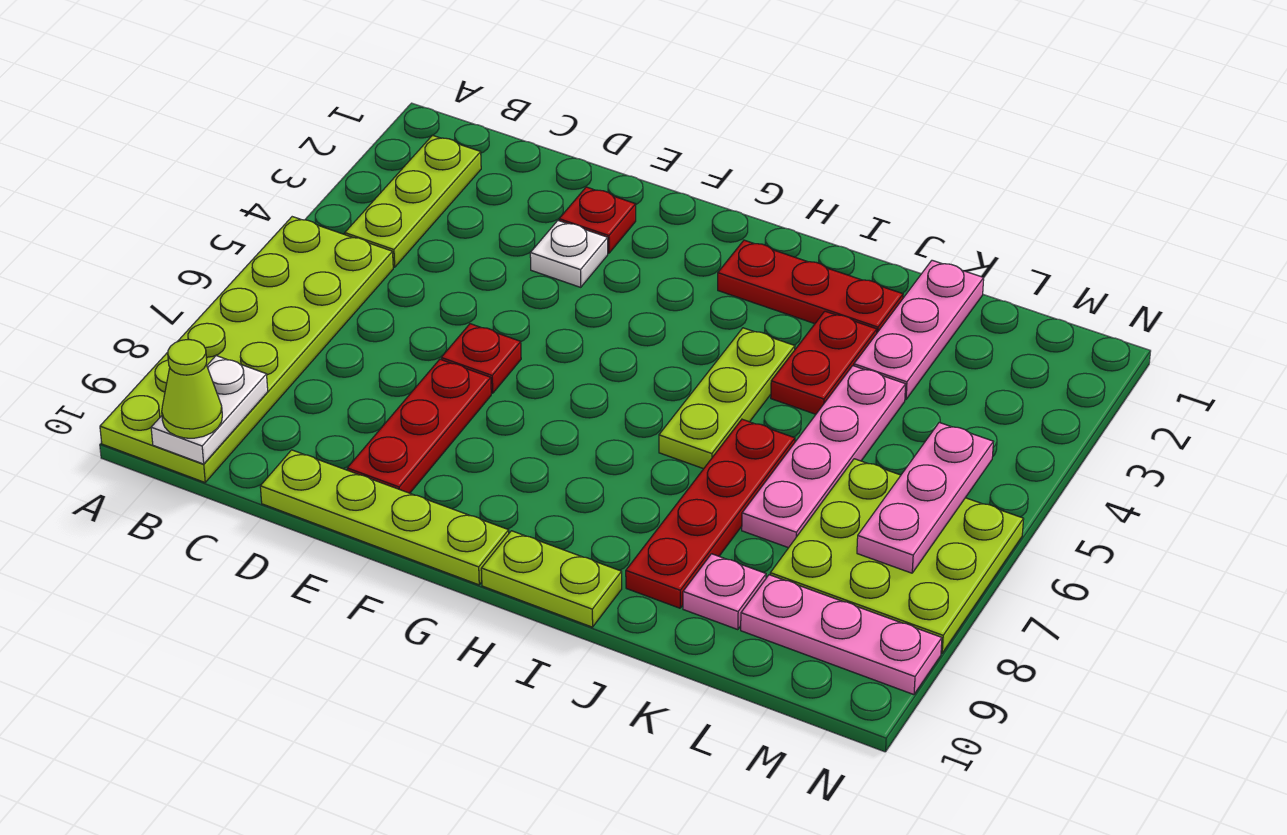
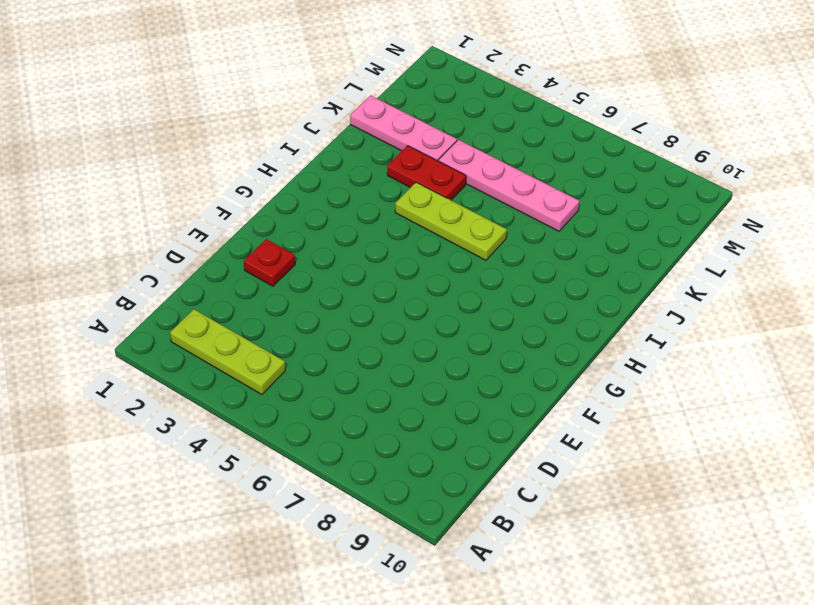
none -> lime plate A5:B10 level 1
none -> lime plate D10:G10 level 1
none -> white plate E3 level 1

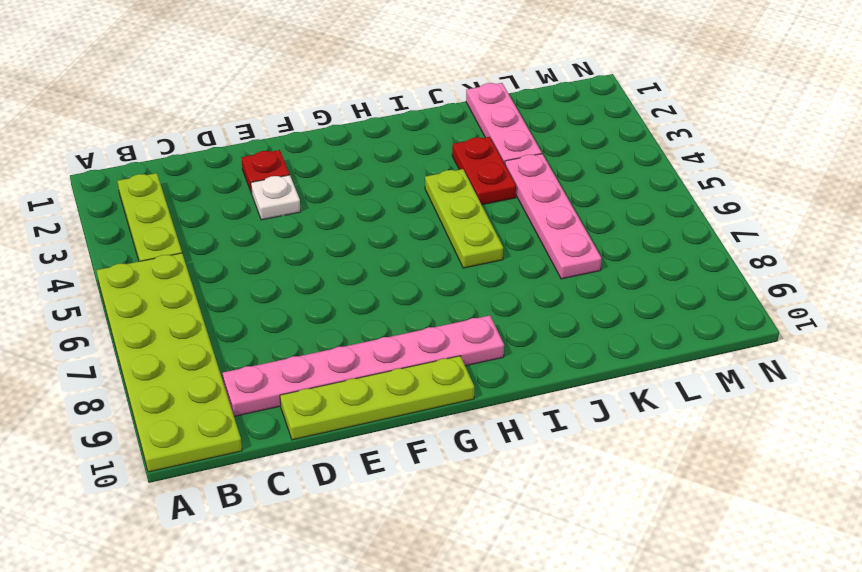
pink plate C9:H9 level 1 -> red plate E7:E9 level 1
none -> red plate E6 level 1
none -> red plate H2:J2 level 1
none -> lime plate H10:I10 level 1

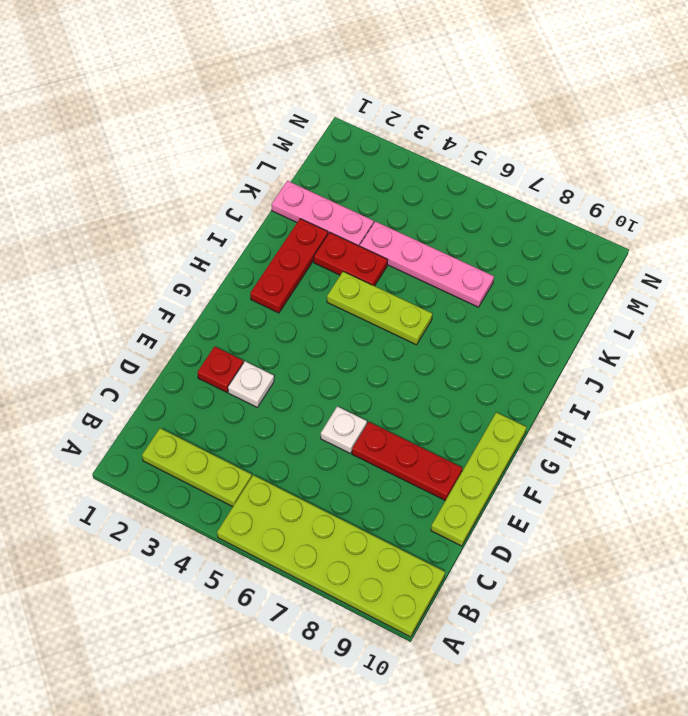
white plate E6 level 1 -> red plate E6 level 1
none -> lime plate H10:I10 level 1
none -> red plate J6:J9 level 1
none -> pink plate K9 level 1

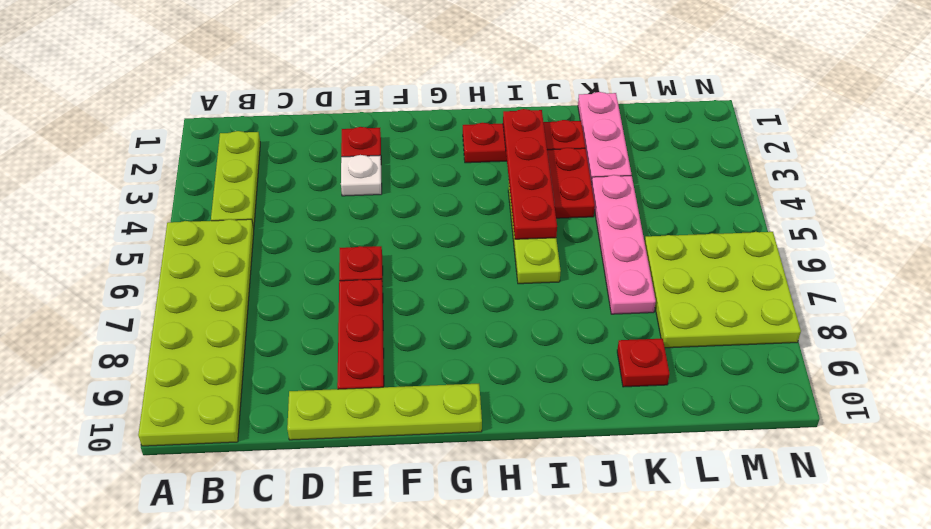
red plate I2:I5 level 2 -> red plate J6:J9 level 1
red plate K9 level 1 -> pink plate K9 level 1
none -> lime plate H10:I10 level 1
none -> pink plate L9:N9 level 1
none -> white plate B9:B10 level 2

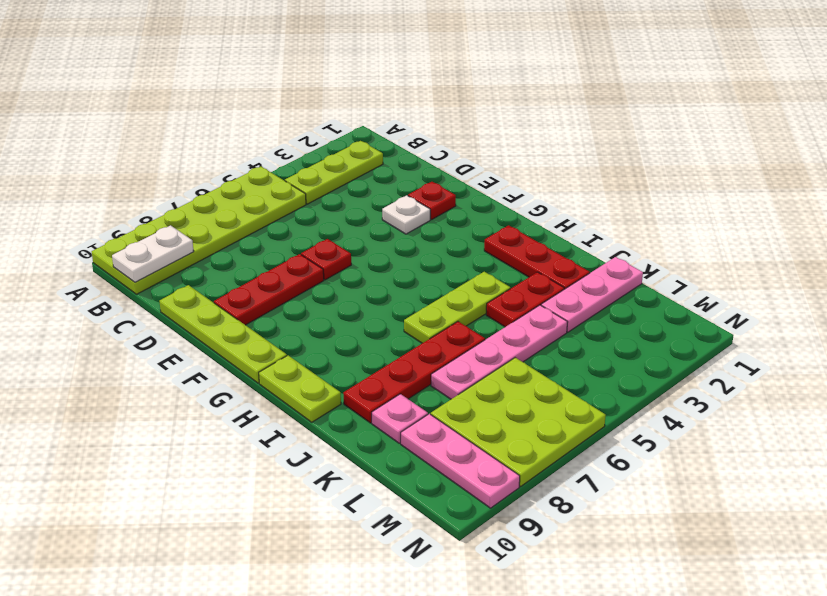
none -> pink plate M5:M7 level 2
none -> lime cone B10 level 3

